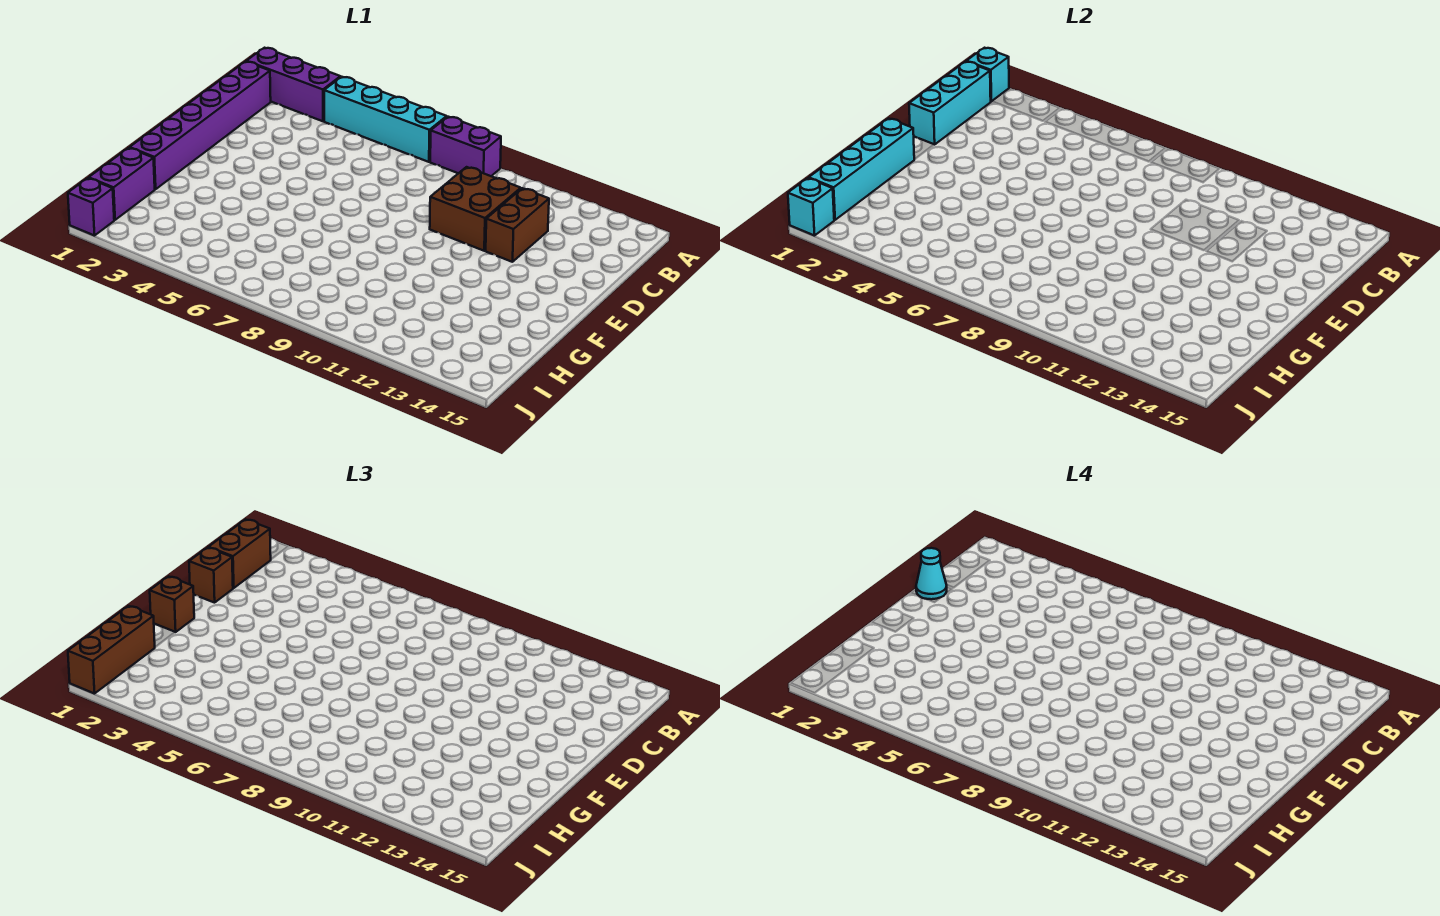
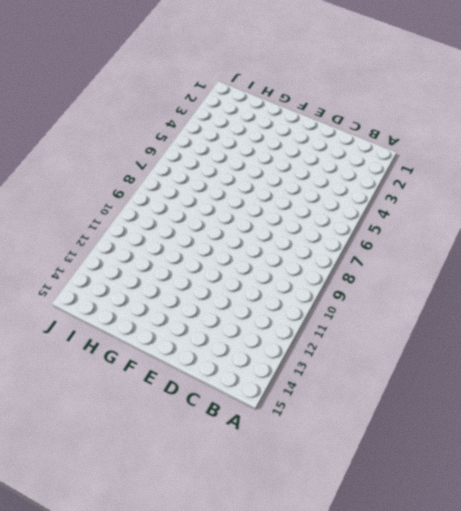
none -> purple brick A1:A3 level 1
none -> cyan brick A4:A7 level 1
none -> purple brick A8:A9 level 1

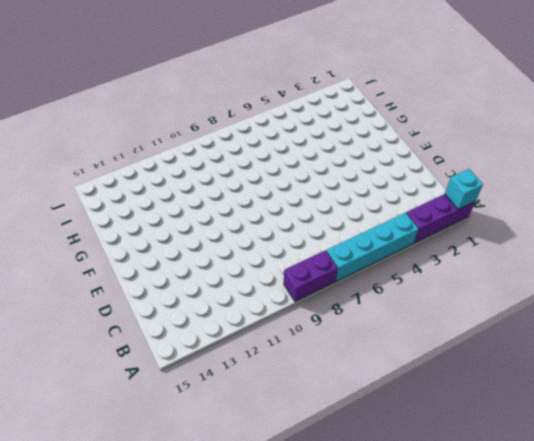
none -> purple brick B1:G1 level 1
none -> brown brick C10:D11 level 1
none -> brown brick C12:D12 level 1

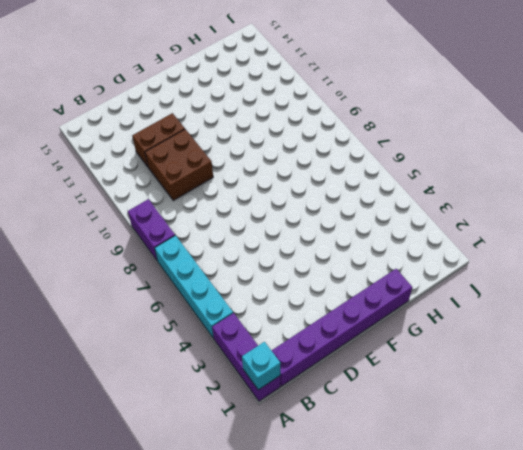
none -> purple brick H1:I1 level 1
none -> purple brick J1 level 1
none -> cyan brick B1:D1 level 2

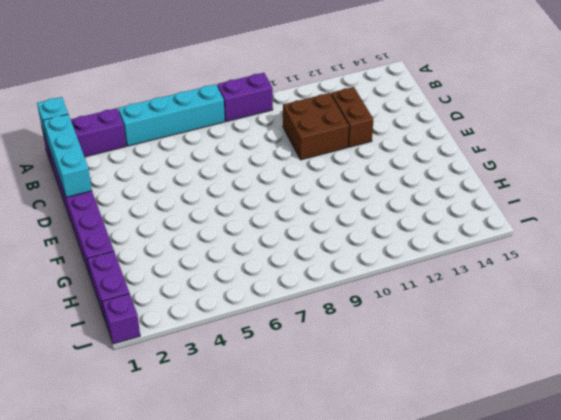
none -> cyan brick F1:I1 level 2
none -> cyan brick J1 level 2
none -> brown brick B1:C1 level 3

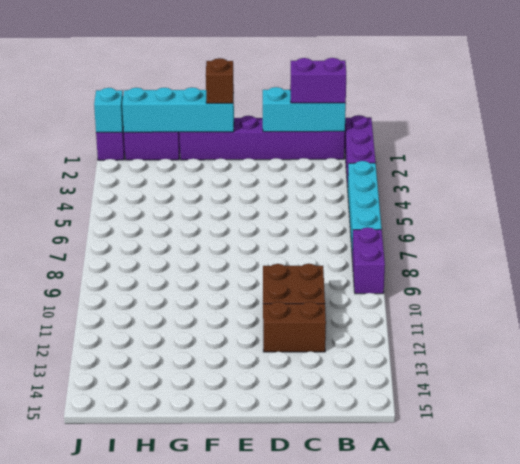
purple brick B1:C1 level 3 -> brown brick B1:C1 level 3
none -> cyan brick A1 level 2
none -> brown brick D1 level 3
none -> brown brick H1:J1 level 3

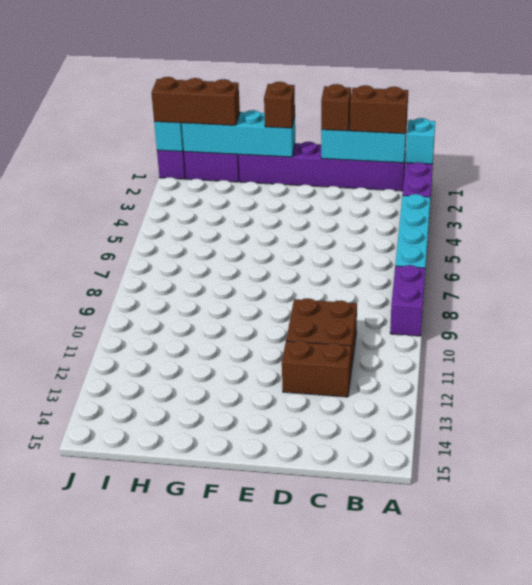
none -> cyan cone D1 level 4

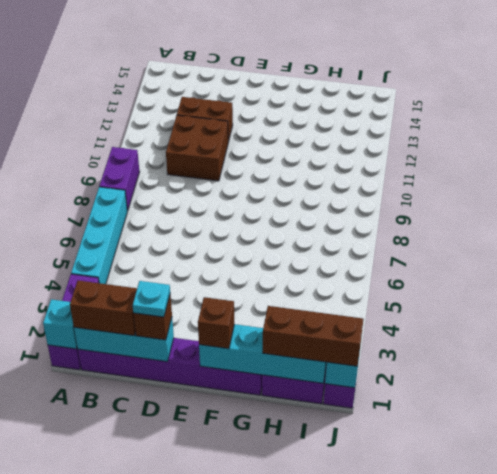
cyan plate D1 level 4 -> cyan cone D1 level 4

